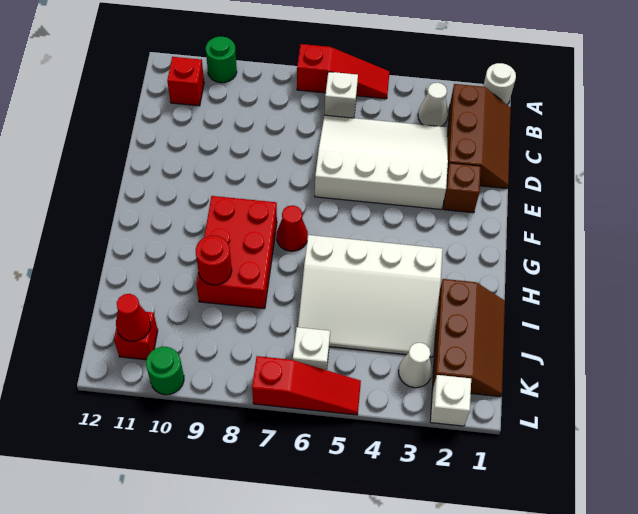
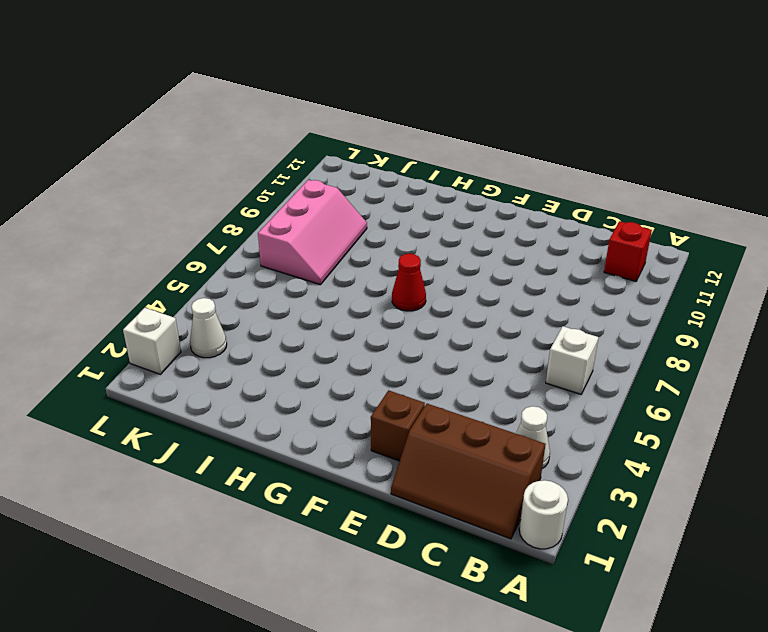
pink slope J7:K9 level 1 top K -> none
none -> red slope A5:A7 level 1 top 7
none -> green round brick A10 level 1
none -> white slope C3:E6 level 1 top E

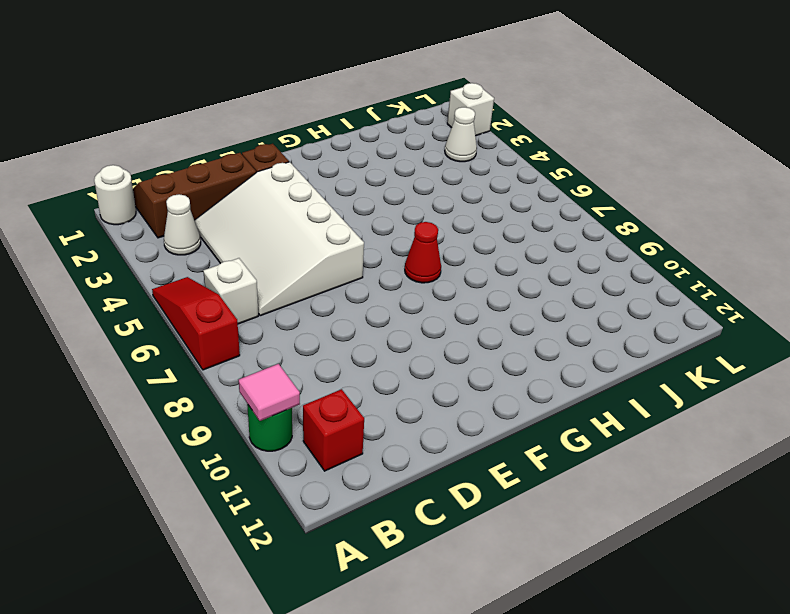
pink tile A10 level 2 -> none
none -> red brick G8:I9 level 1
none -> white slope H3:J6 level 1 top H
none -> brown slope I1:K2 level 1 top 2

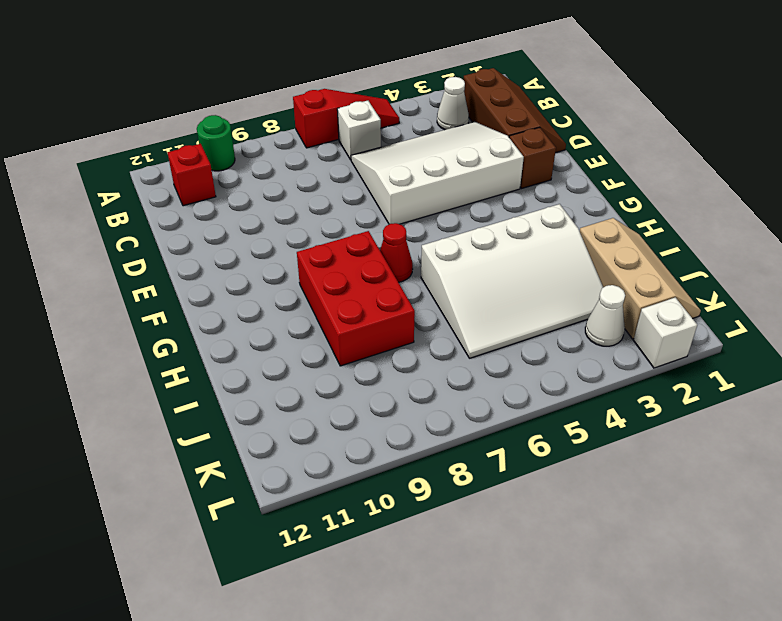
tan slope I1:K2 level 1 top 2 -> brown slope I1:K2 level 1 top 2
none -> white round brick A1 level 1
none -> white brick K6 level 1
none -> red brick K11 level 1

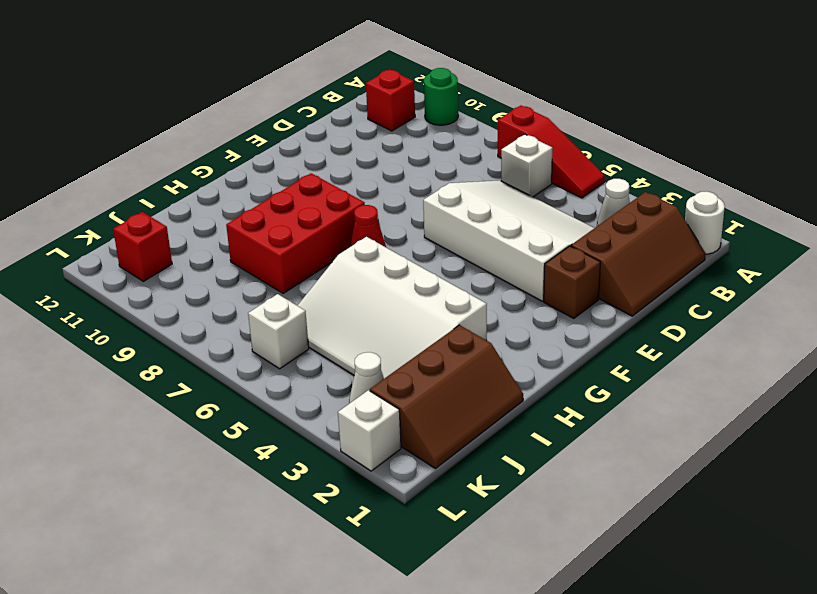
none -> red slope L5:L7 level 1 top 7
none -> green round brick L10 level 1
none -> red round brick I9 level 2

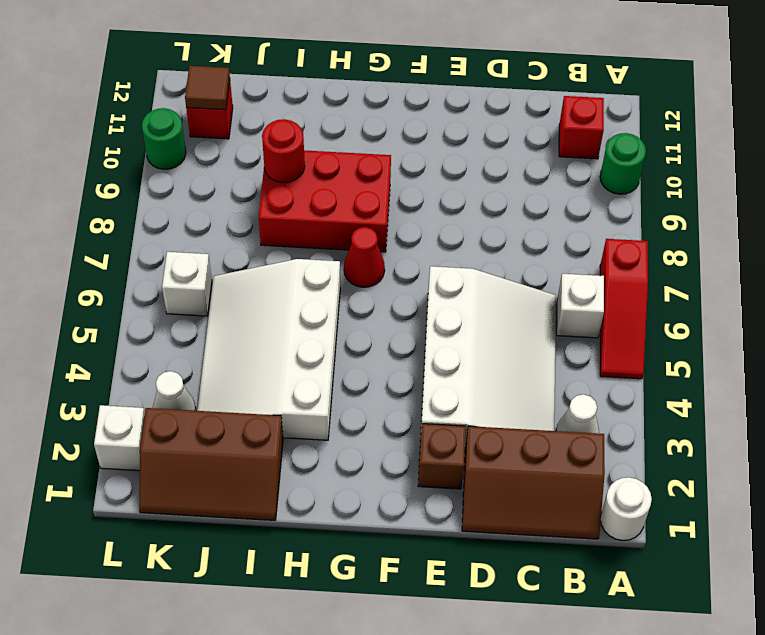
brown tile K11 level 2 -> red cone K11 level 2
none -> red slope L5:L7 level 1 top 7

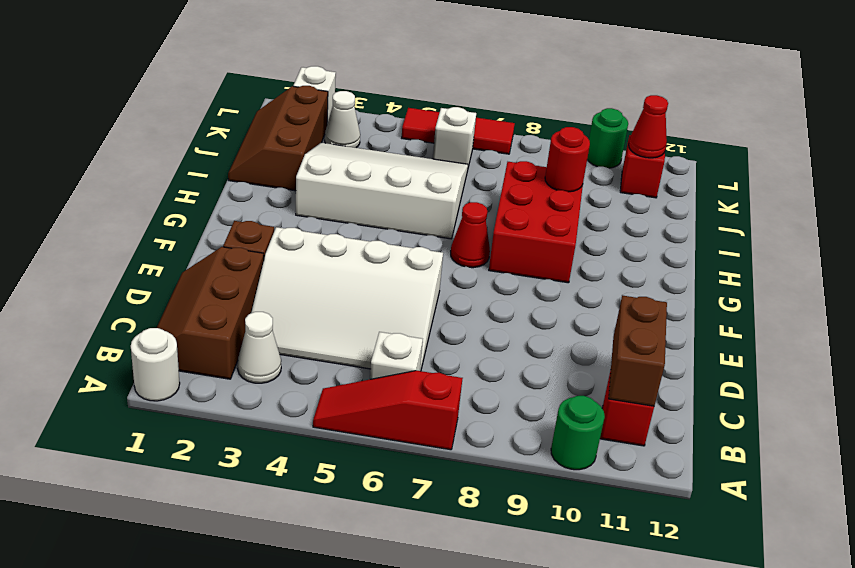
brown brick B11:C11 level 2 -> none
red tile L5:L7 level 1 -> red slope L5:L7 level 1 top 7

